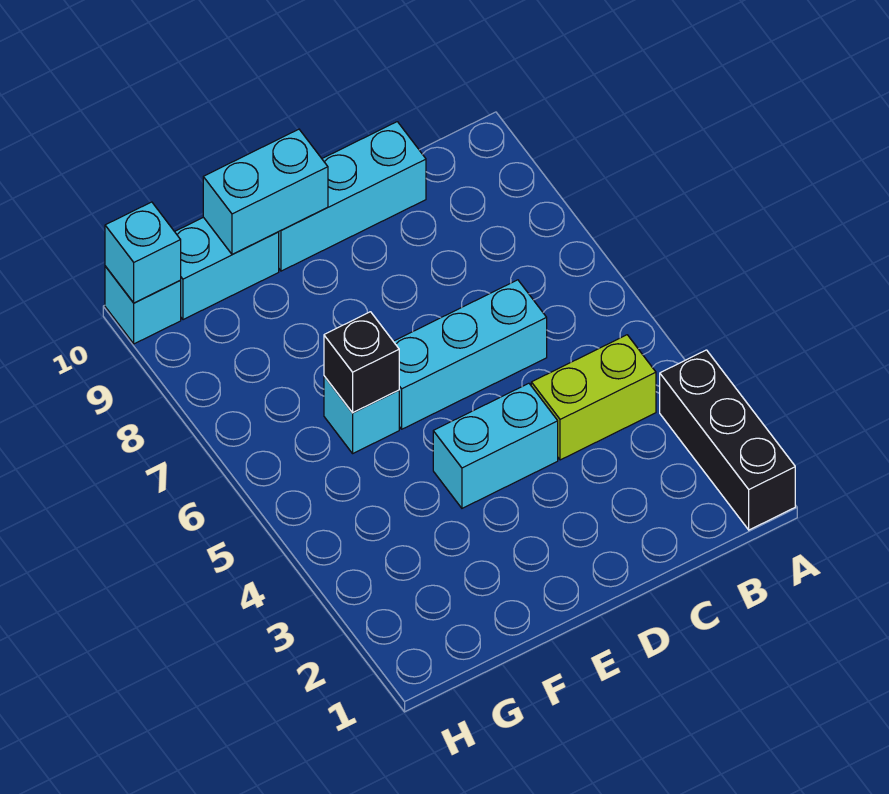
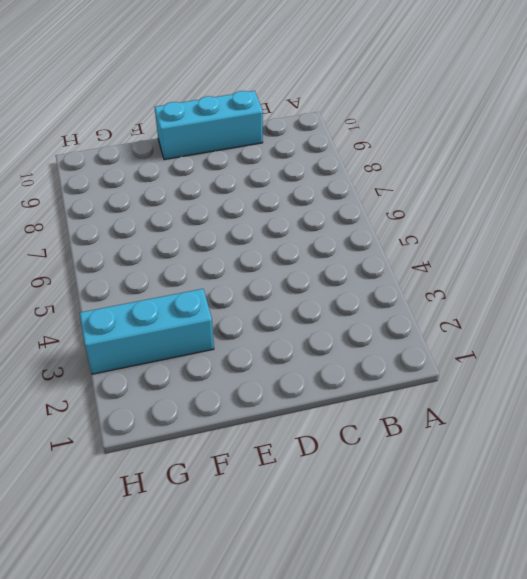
cyan brick F3:H3 level 1 -> cyan brick C6:E6 level 1
none -> black brick A1:A3 level 1
none -> lime brick B4:C4 level 1

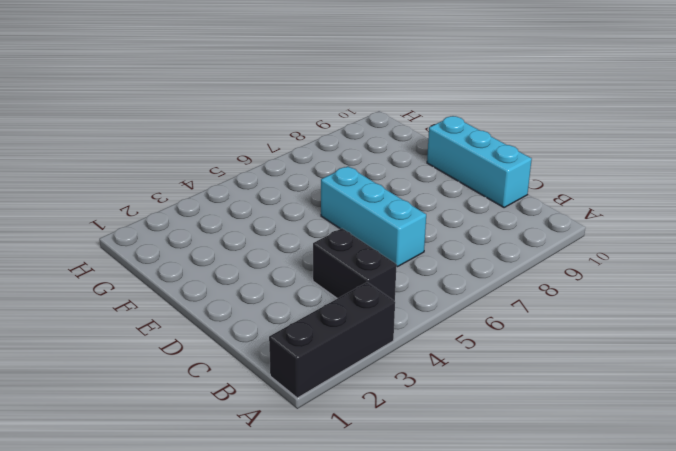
black brick B4:C4 level 1 -> lime brick B4:C4 level 1
none -> cyan brick D4:E4 level 1
none -> cyan brick F6 level 1

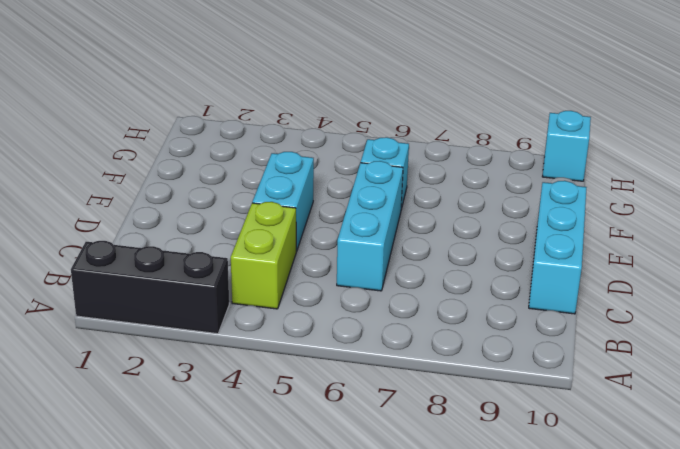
none -> cyan brick F10:G10 level 1
none -> cyan brick E10:F10 level 2

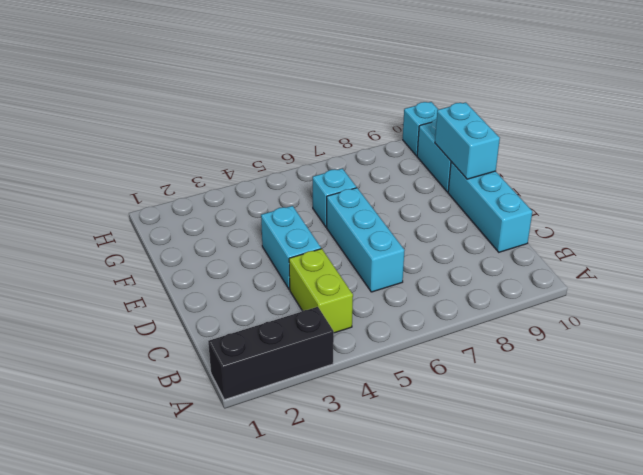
none -> black brick F6 level 2
none -> cyan brick H10 level 2

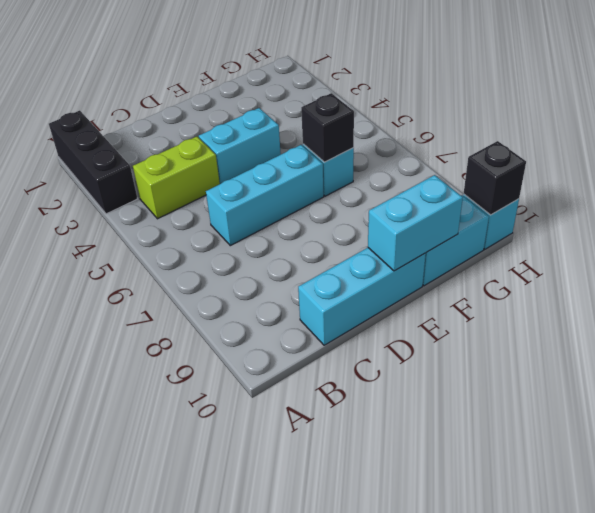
black brick H10 level 2 -> cyan brick H10 level 2

